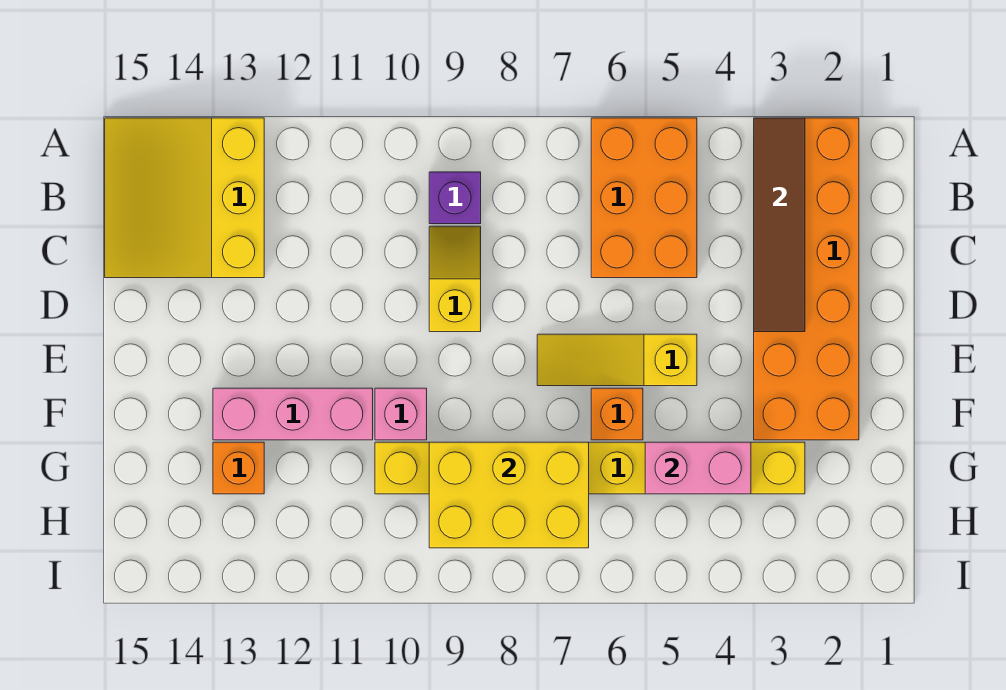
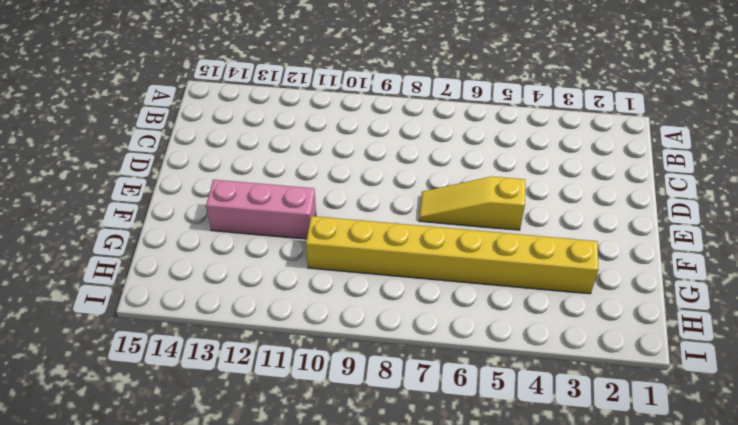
none -> orange brick A2:F3 level 1
none -> orange brick A5:C6 level 1
none -> yellow slope A13:C15 level 1 top 13

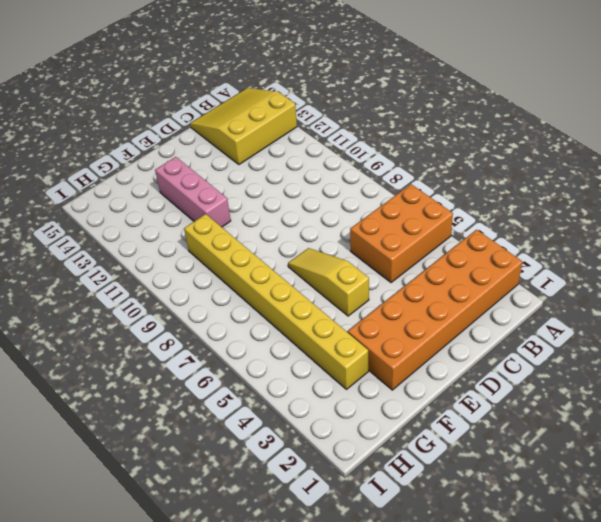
none -> purple brick B9 level 1
none -> yellow slope C9:D9 level 1 top D
none -> orange brick F6 level 1

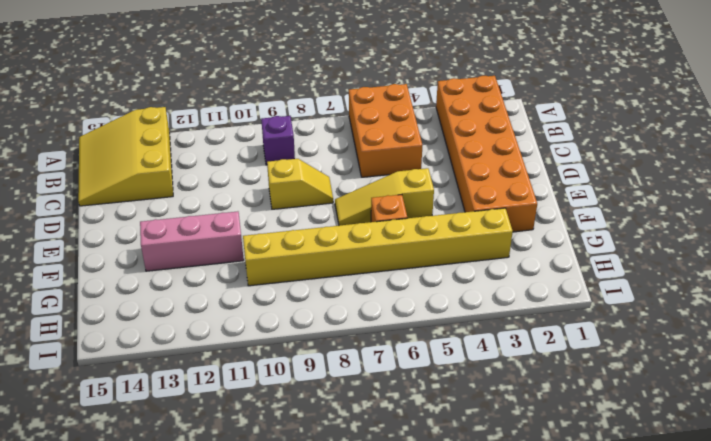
yellow slope D8:D9 level 1 top 9 -> yellow slope C9:D9 level 1 top D
none -> pink brick F10 level 1
none -> orange brick G13 level 1
none -> brown tile A3:D3 level 2

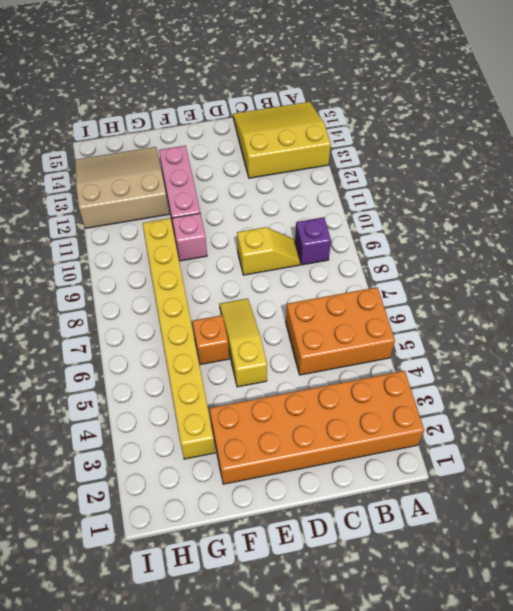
tan slope G12:I14 level 1 top 12 -> orange brick G13 level 1
none -> brown tile A3:D3 level 2
none -> pink brick G4:G5 level 2
none -> yellow brick G7:H9 level 2

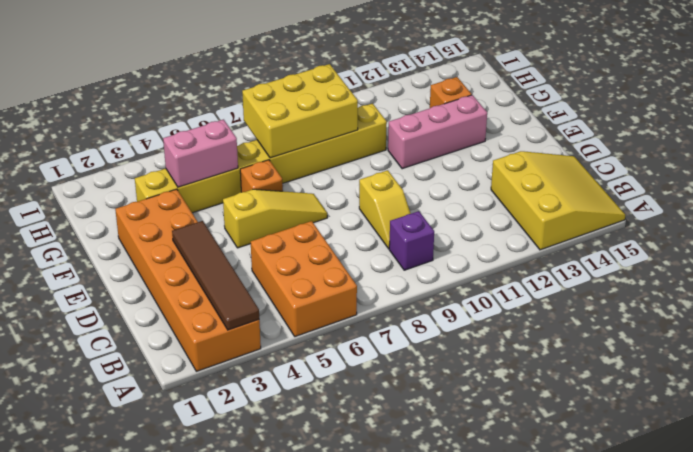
none -> pink brick F10 level 1

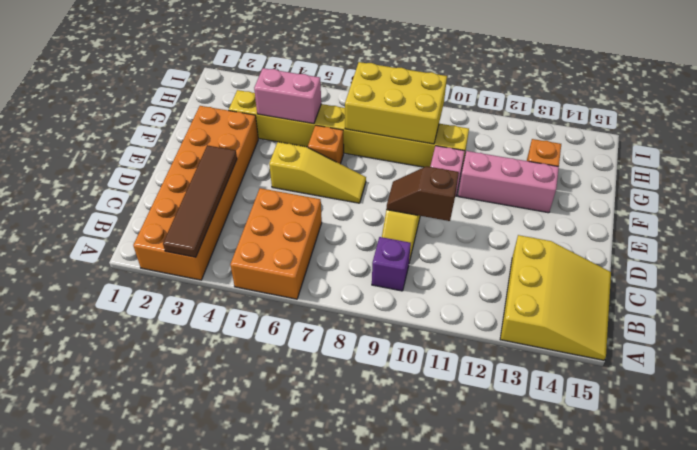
brown slope D9:D10 level 2 top 10 -> none

